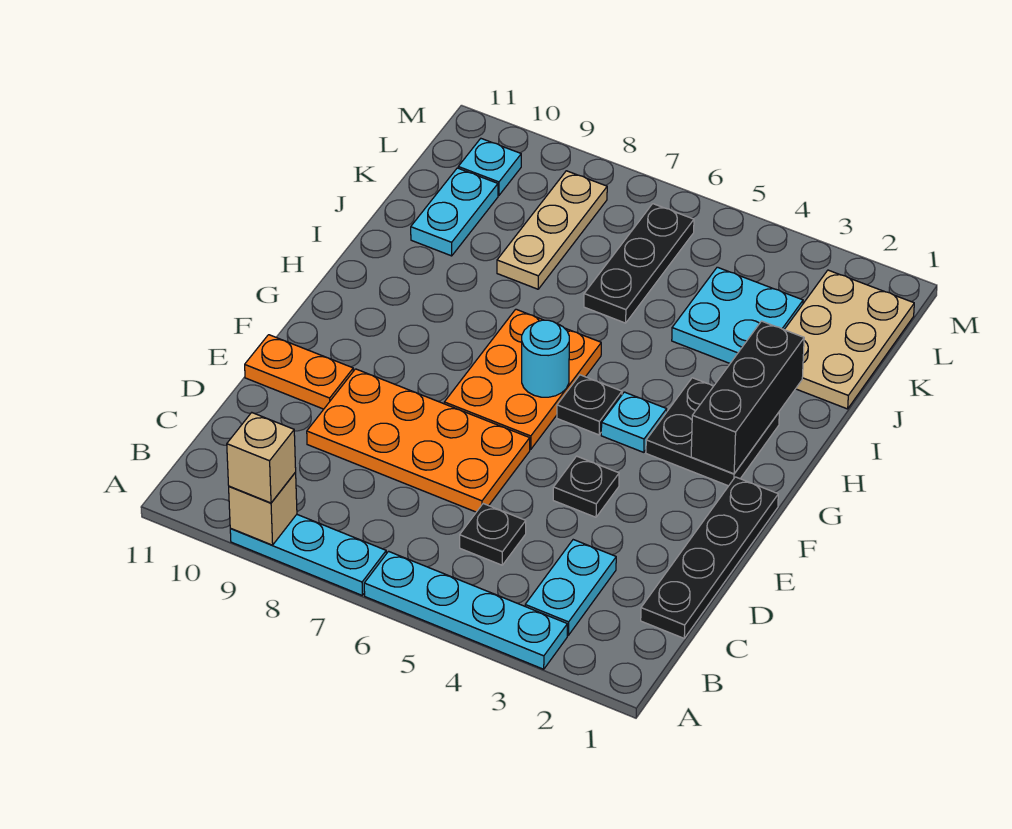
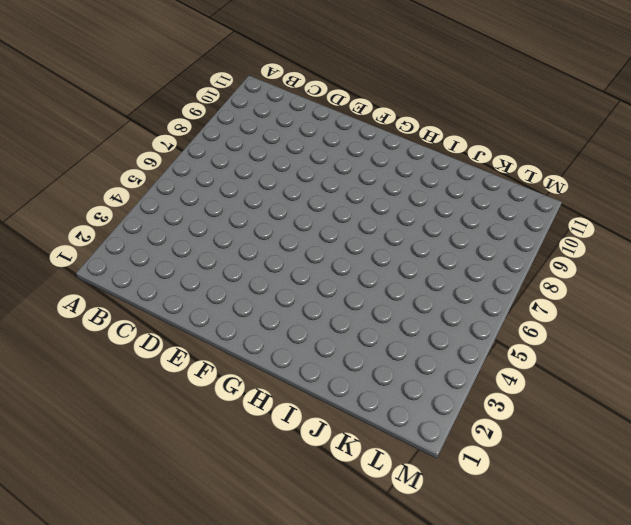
none -> cyan plate A3:A6 level 1
none -> cyan plate A7:A9 level 1
none -> cyan plate B3:C3 level 1

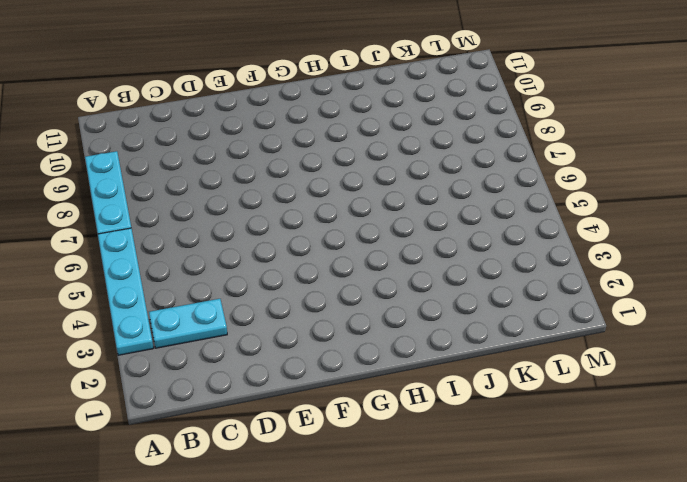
none -> black plate C1:F1 level 1
none -> black plate C5 level 1
none -> orange plate D6:E9 level 1

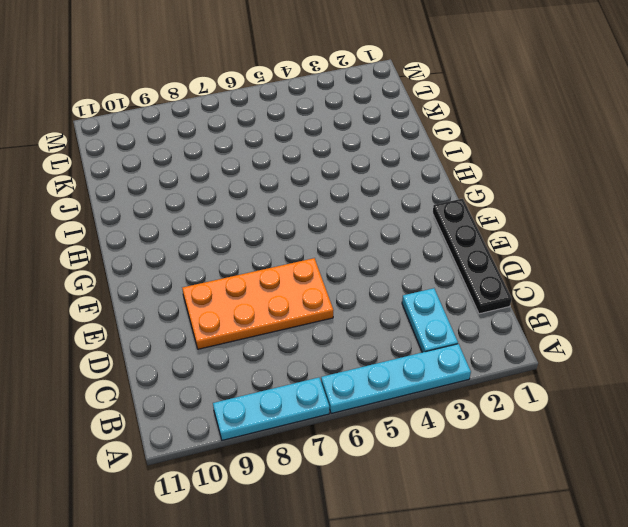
none -> black plate C5 level 1
none -> black plate E4 level 1
none -> orange plate E10:E11 level 1

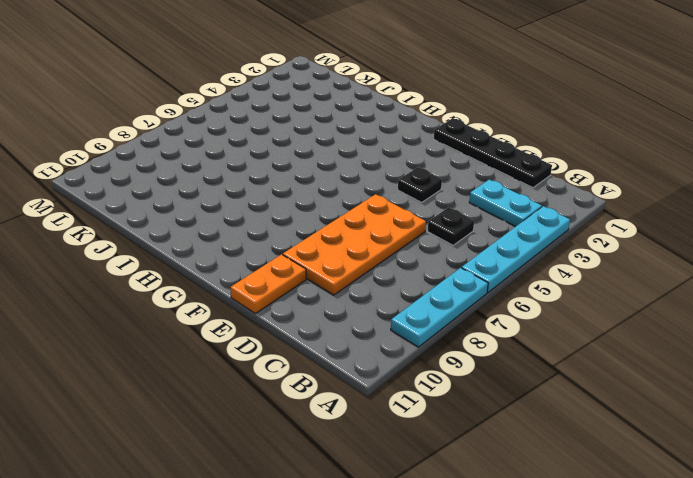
none -> orange plate F6:H7 level 1
none -> black plate G2:H3 level 1
none -> cyan plate G4 level 1

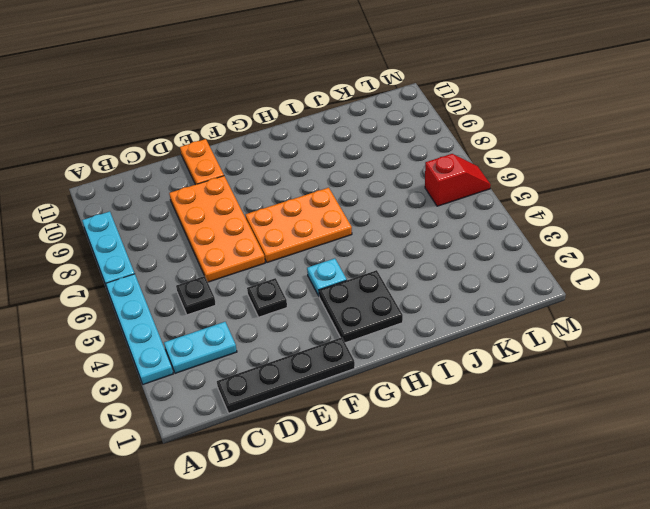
red slope L6:M6 level 1 top L -> black plate J6:L6 level 1
none -> black plate G5 level 1
none -> tan plate J1:L2 level 1
none -> cyan plate J3:K4 level 1

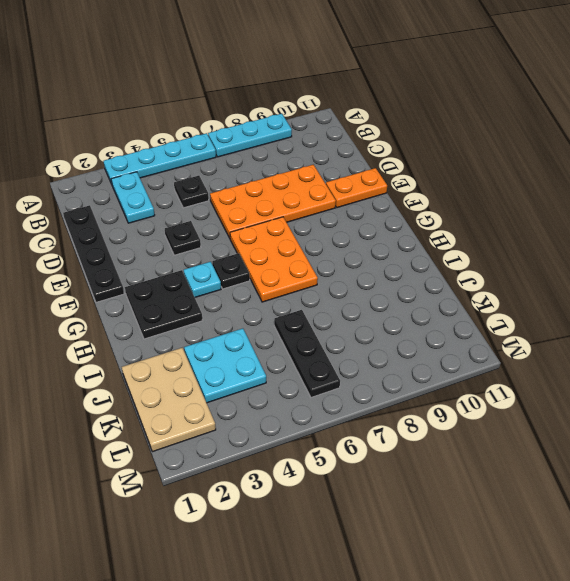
none -> tan plate J8:L8 level 1
none -> cyan plate J10:K10 level 1
none -> cyan plate L10 level 1

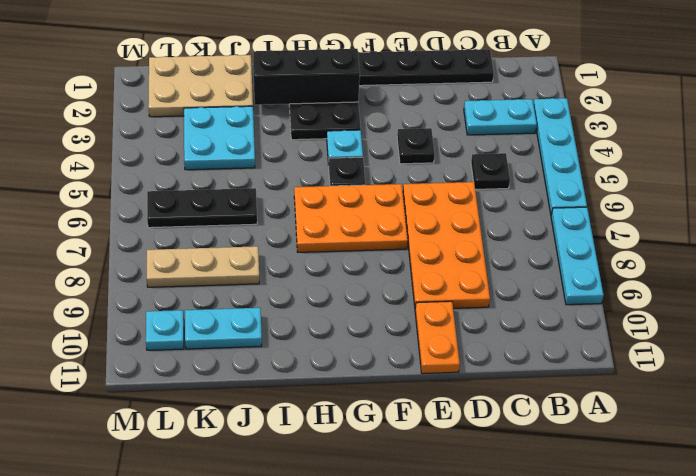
none -> tan brick A9 level 2
none -> cyan round brick G6 level 2
none -> tan brick A9 level 3

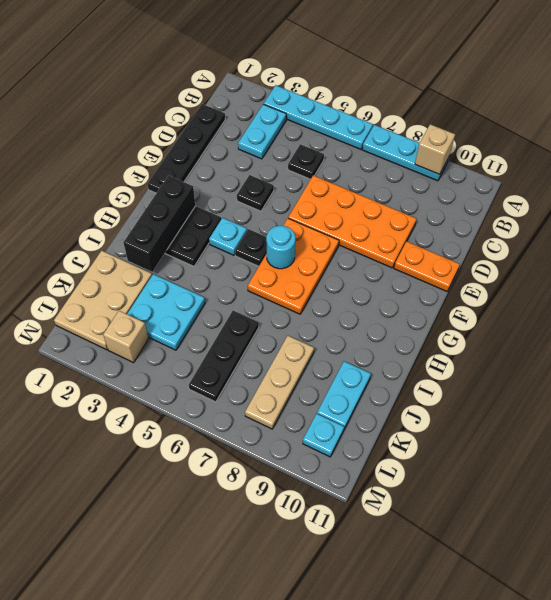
tan brick L3 level 1 -> tan brick A9 level 3

